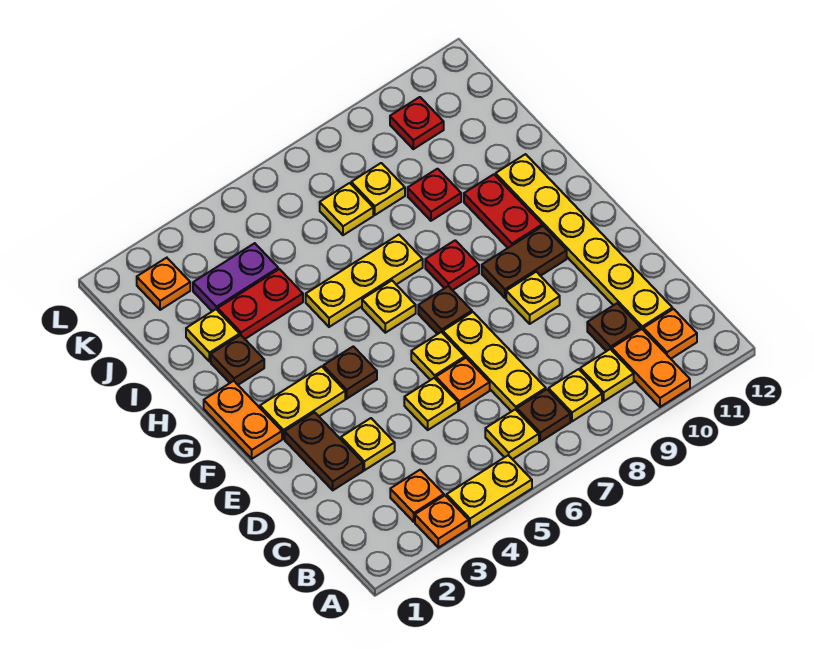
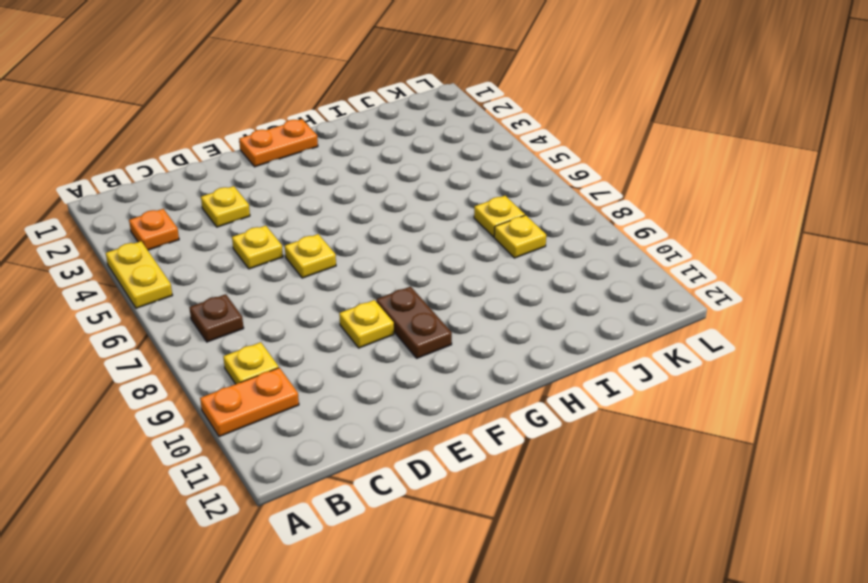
none -> orange plate A3 level 1
none -> yellow plate B6 level 1
none -> yellow plate B8 level 1
none -> orange plate B11 level 1

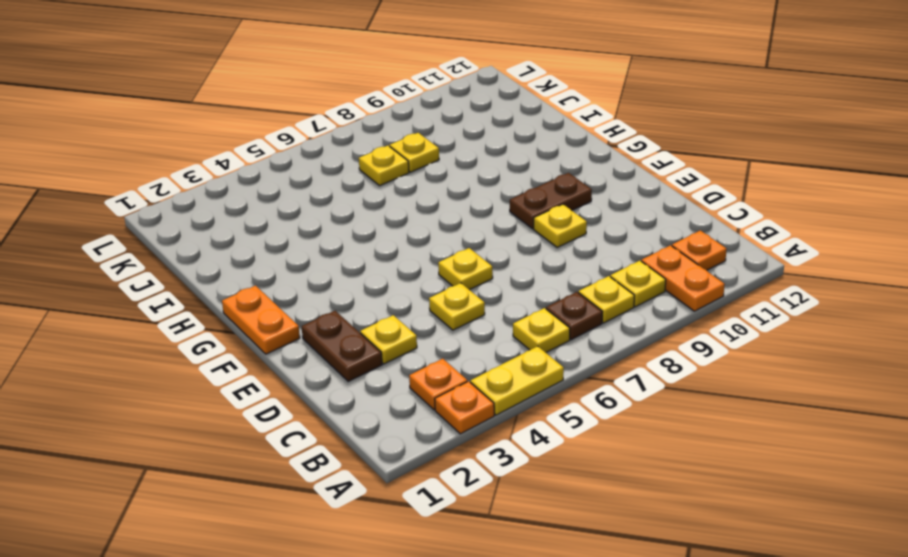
none -> yellow plate C7:E7 level 1
none -> brown plate C10 level 1
none -> yellow plate C11:H11 level 1
none -> orange plate D6 level 1

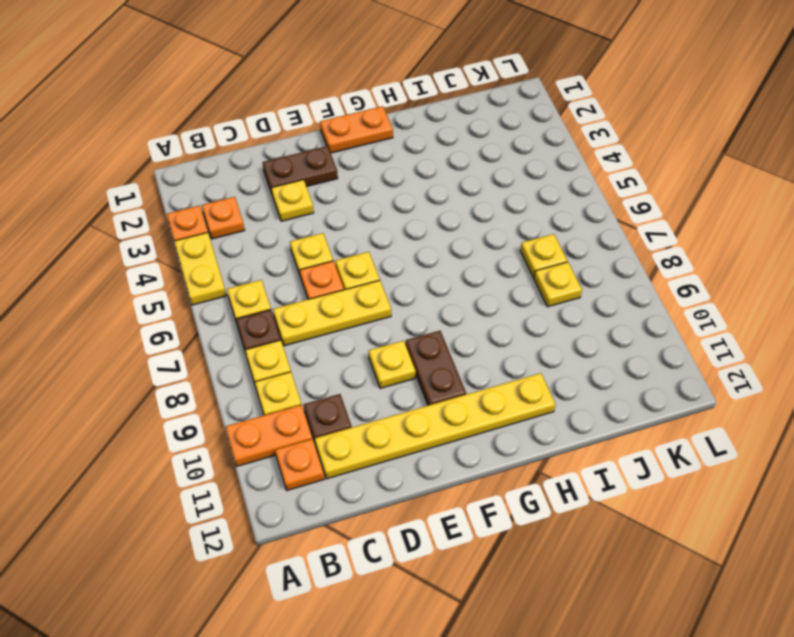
none -> yellow plate F2:F3 level 1
none -> brown plate F4 level 1
none -> brown plate F7 level 1
none -> yellow plate G6 level 1

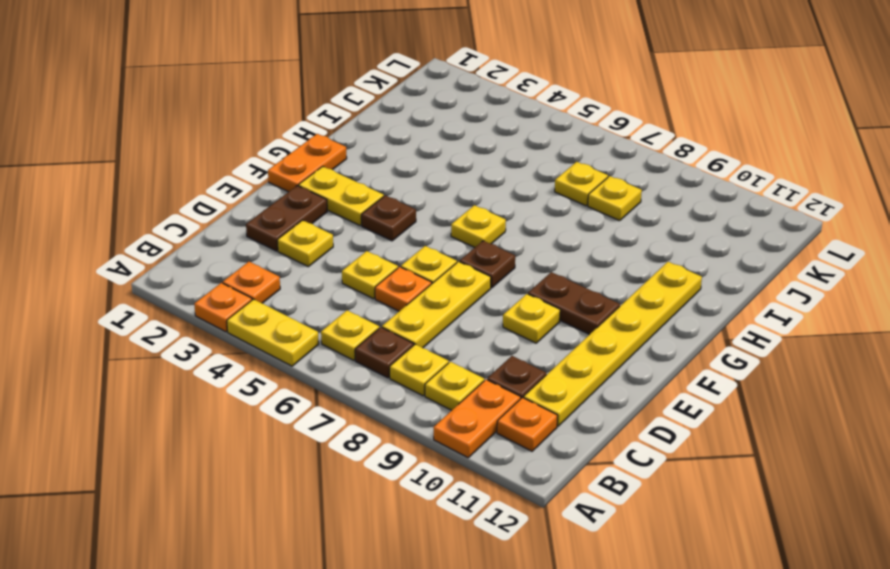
none -> red plate G8 level 1
none -> red plate G10:H10 level 1
none -> brown plate H2 level 1
none -> yellow plate H5:H7 level 1

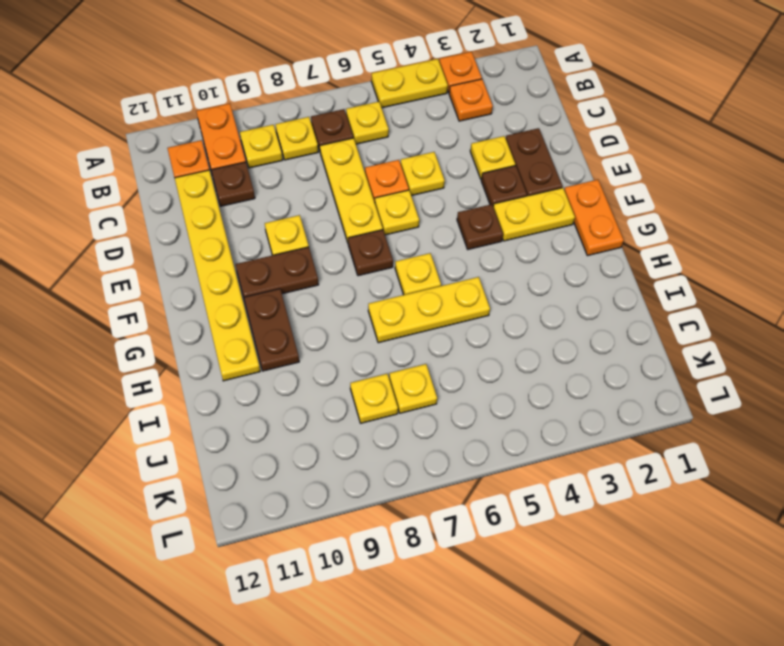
brown plate E3 level 1 -> brown plate H2 level 1
brown plate G10:H10 level 1 -> red plate G10:H10 level 1
none -> red plate G8 level 1
none -> yellow plate I2 level 1
none -> red plate I3:I4 level 1
none -> red plate I9 level 1

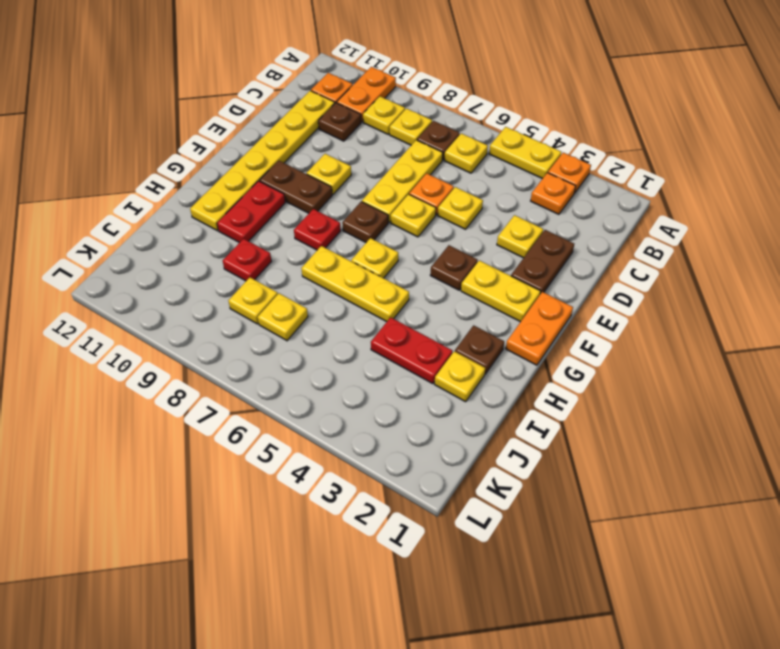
none -> purple plate J3:J4 level 1
none -> orange plate K2 level 1
none -> red plate K10 level 1

